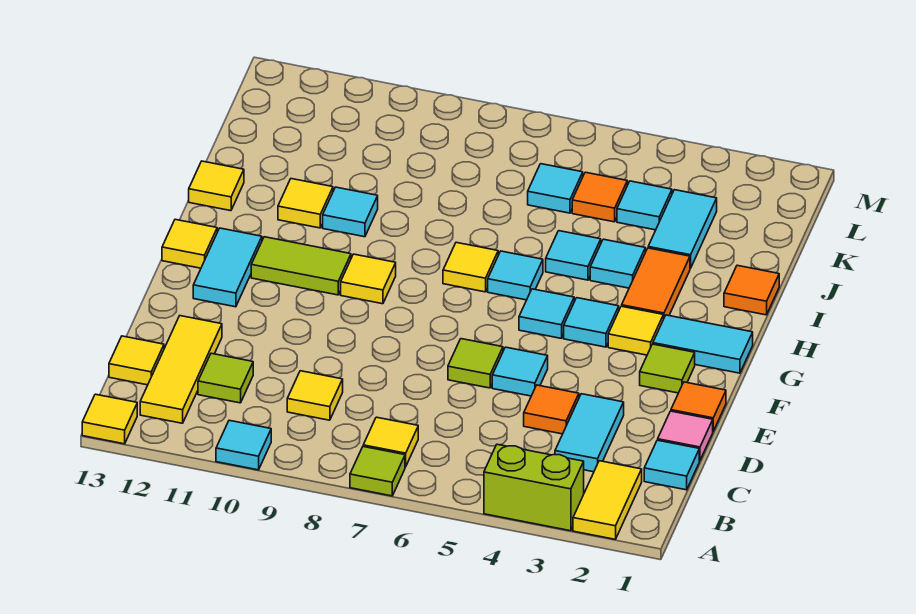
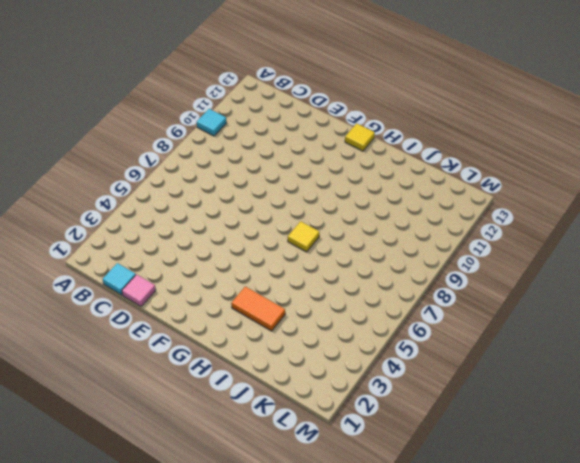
none -> yellow tile A2:B2 level 1
none -> lime brick A3:A4 level 1
none -> lime tile A7 level 1
none -> yellow tile A13 level 1

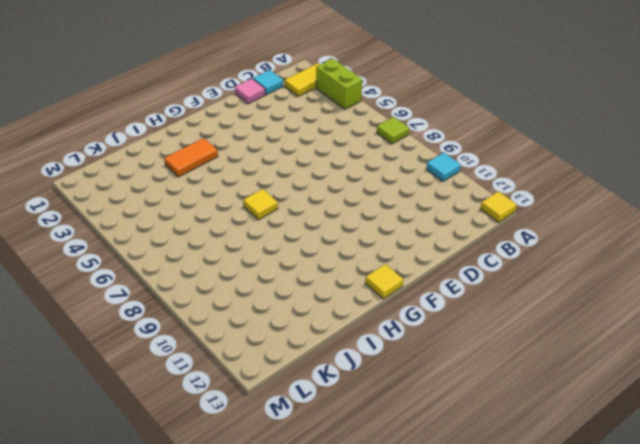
none -> yellow tile B7 level 1
none -> yellow tile B12:D12 level 1
none -> cyan tile C3:D3 level 1
none -> yellow tile C9 level 1

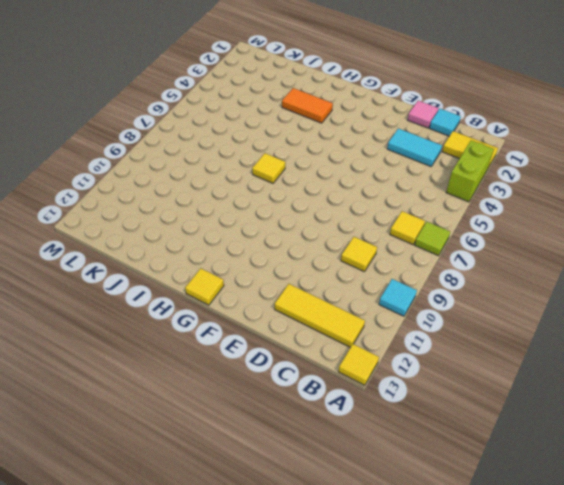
none -> lime tile C11 level 1
none -> yellow tile C13 level 1
none -> orange tile D4 level 1
none -> orange tile E1 level 1

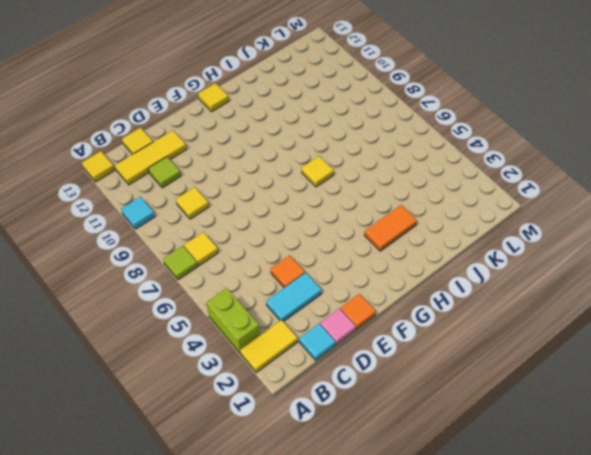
none -> cyan tile E5 level 1
none -> lime tile E6 level 1
none -> lime tile F2 level 1
none -> cyan tile F12:G12 level 1

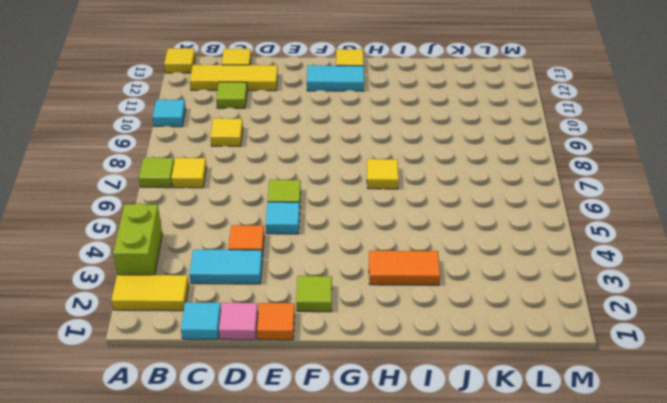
none -> cyan tile G1:G2 level 1
none -> yellow tile G3 level 1
none -> cyan tile G4 level 1
none -> cyan tile G5 level 1

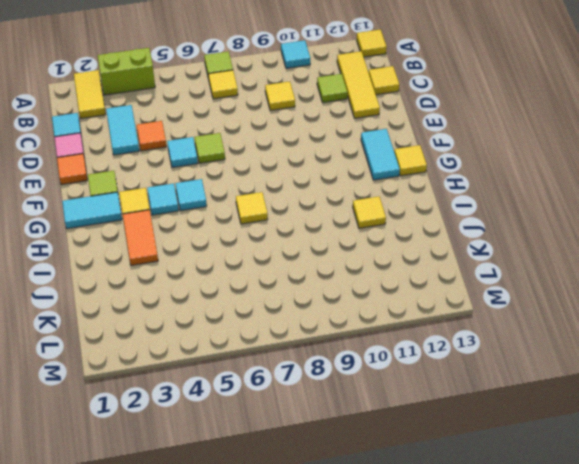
none -> yellow tile G9 level 1
none -> lime tile G10:G11 level 1
none -> cyan tile H6 level 1
none -> orange tile I1 level 1

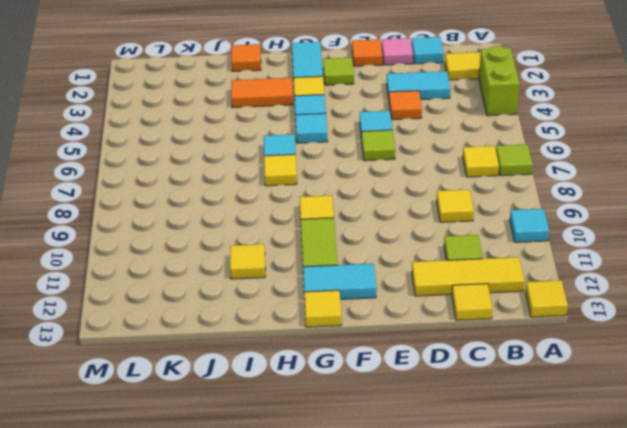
none -> cyan tile I4 level 1
none -> cyan tile I5 level 1
none -> cyan tile I10 level 1
none -> yellow tile I13 level 1

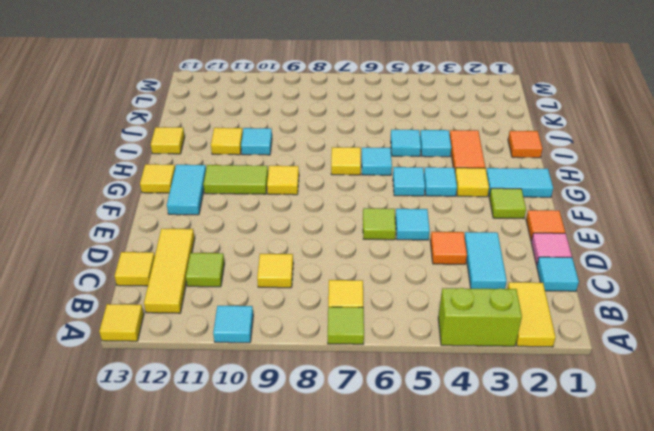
none -> cyan tile J3:K3 level 1
none -> cyan tile K4 level 1
none -> orange tile K5 level 1
none -> cyan tile K6 level 1

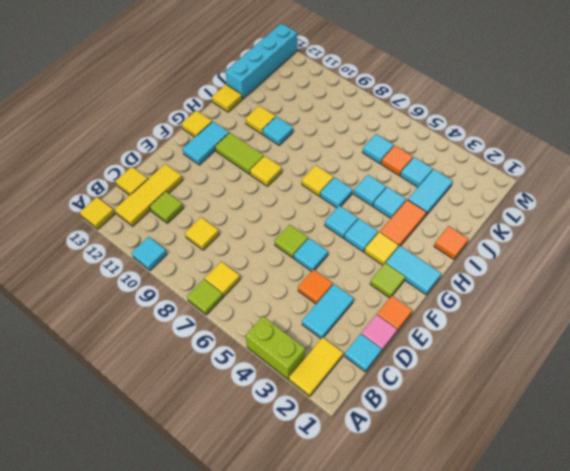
cyan brick J13:M13 level 1 -> none

